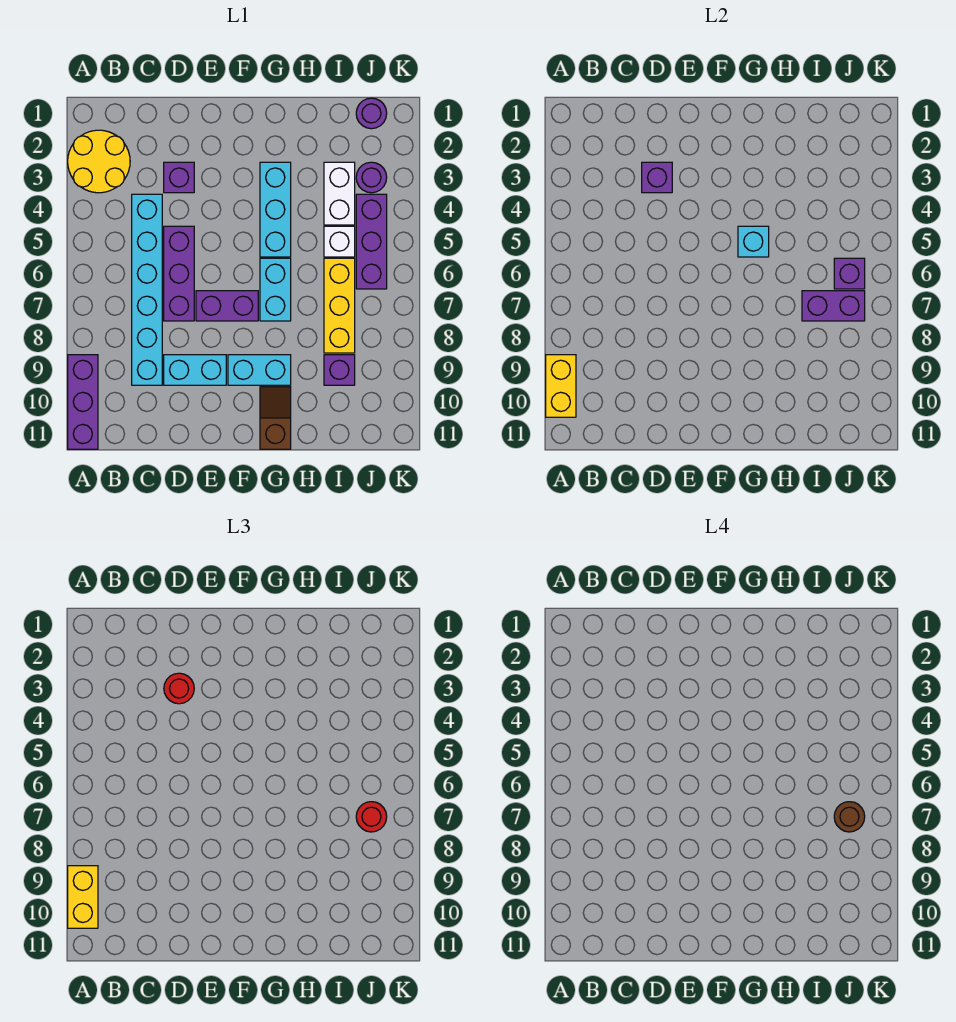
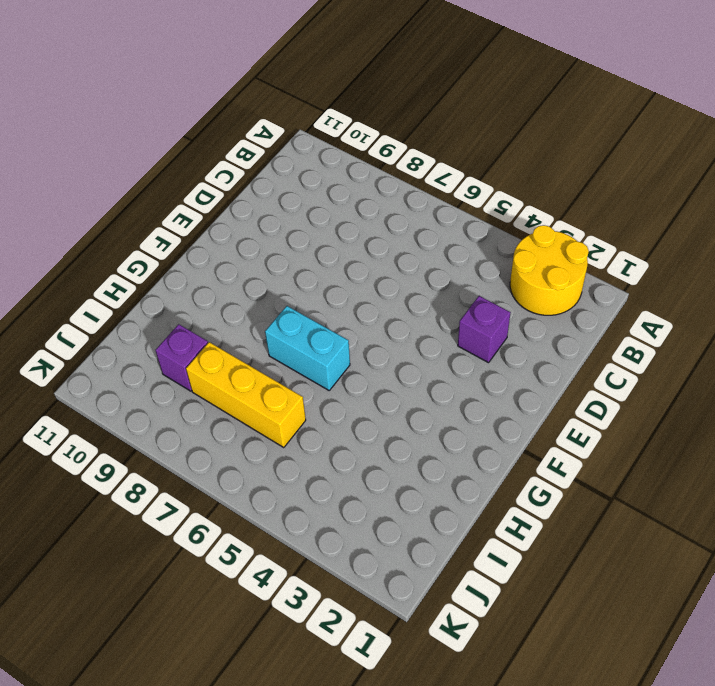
none -> purple brick A9:A11 level 1
none -> cyan brick C4:C9 level 1
none -> purple brick D5:D7 level 1

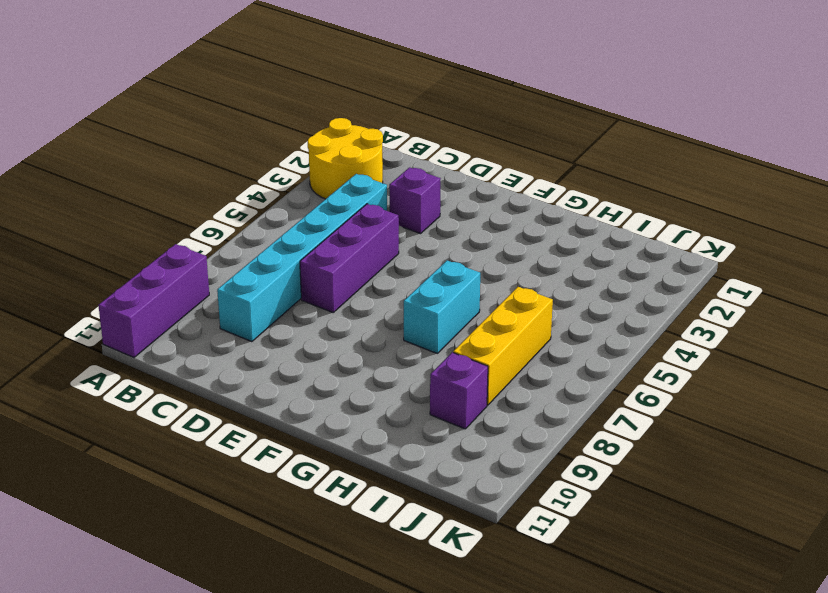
none -> cyan brick D9:E9 level 1
none -> purple brick E7:F7 level 1
none -> cyan brick F9:G9 level 1

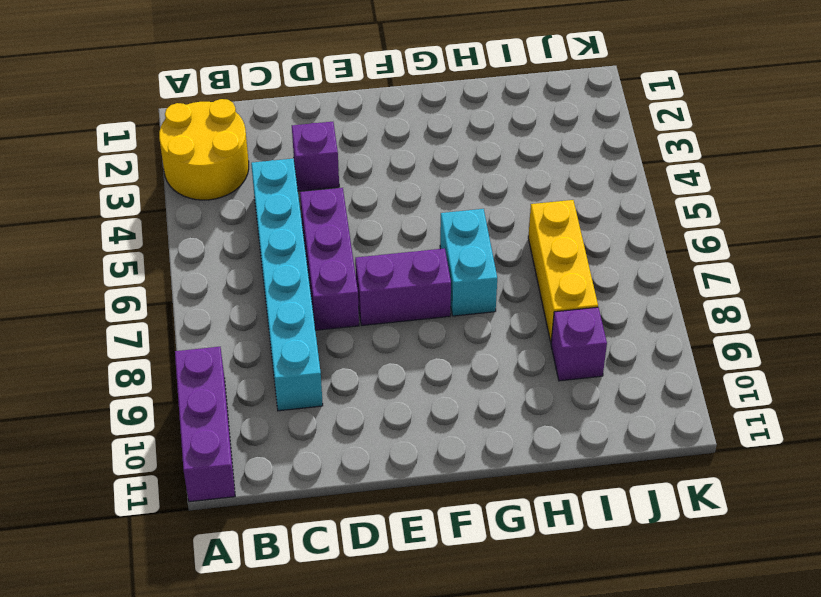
none -> cyan brick D9:E9 level 1
none -> cyan brick F9:G9 level 1
none -> cyan brick G3:G5 level 1

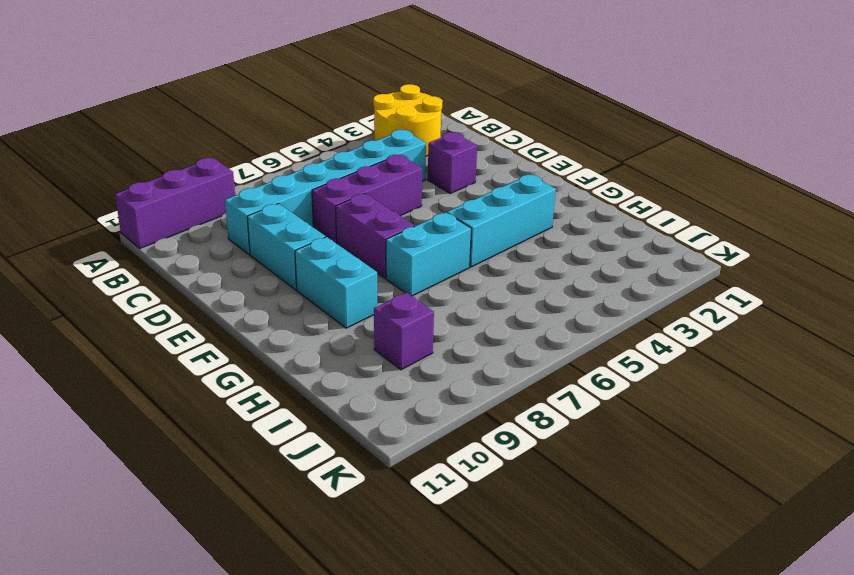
none -> brown slope G10:G11 level 1 top 11
none -> white brick I3:I4 level 1
none -> white brick I5 level 1

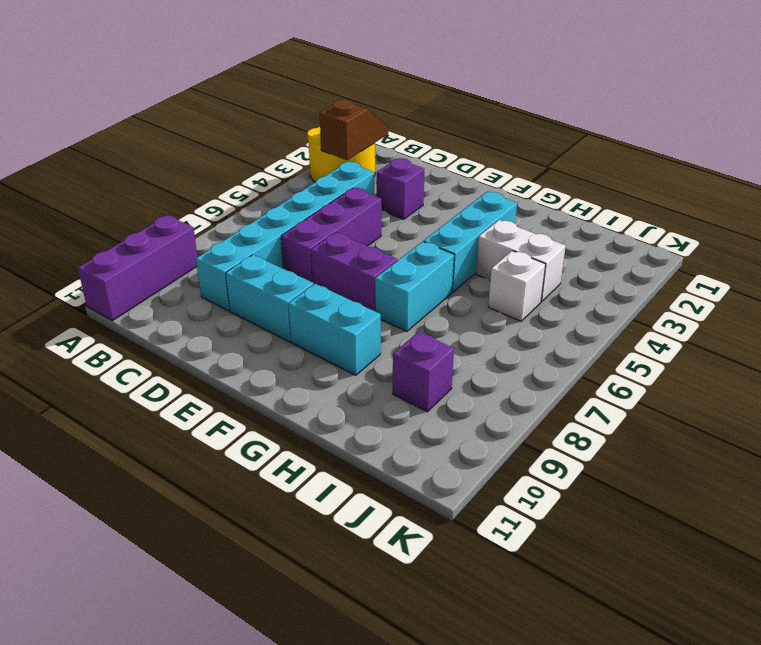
brown slope B2:B3 level 2 top 3 -> brown slope G10:G11 level 1 top 11
white brick H4:I4 level 1 -> white brick I3:I4 level 1
none -> yellow brick I6:I8 level 1
none -> purple round brick J1 level 1
none -> purple round brick J3 level 1

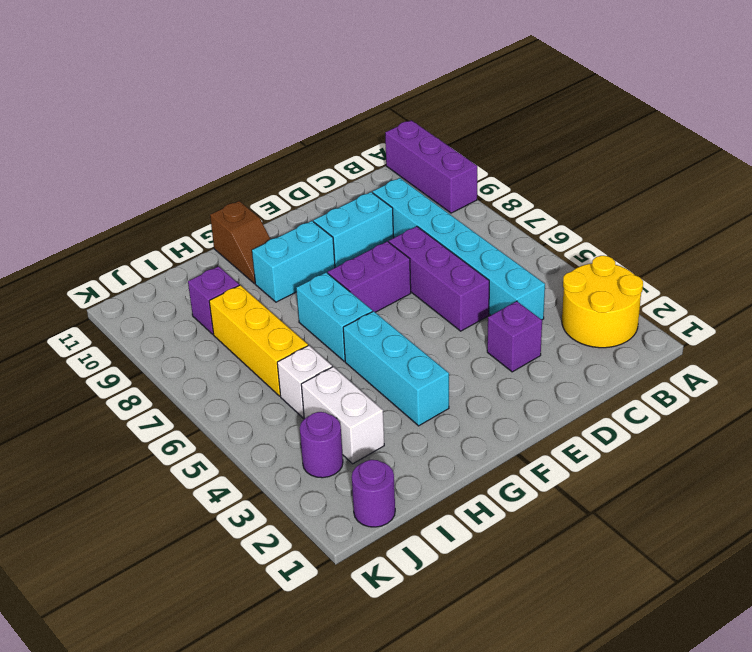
none -> purple brick J4:J6 level 1
none -> yellow brick A9:A10 level 2
none -> purple brick D3 level 2

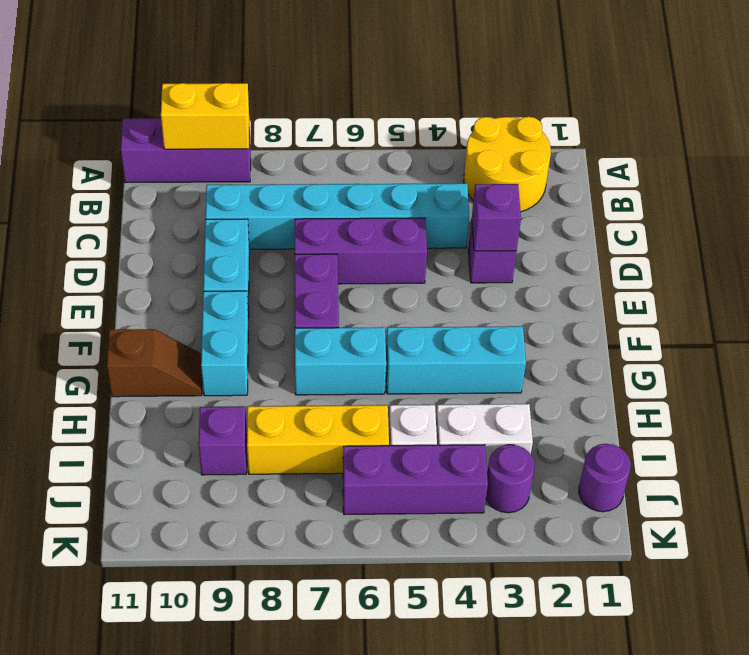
none -> cyan brick G5 level 2
none -> purple brick I7:J7 level 2
none -> purple brick J6 level 2

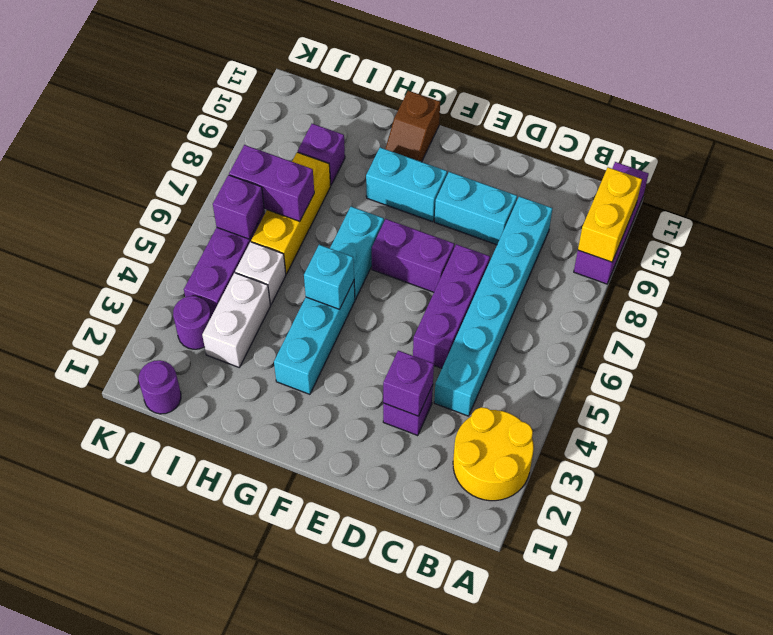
none -> yellow brick A9:A10 level 3
none -> red round brick D3 level 3
none -> red round brick J7 level 3

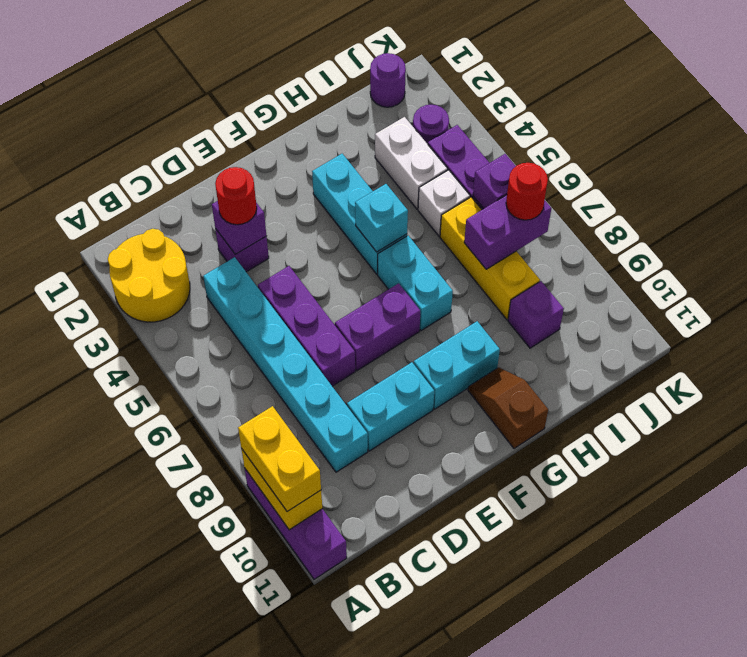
none -> brown round brick J7 level 4

